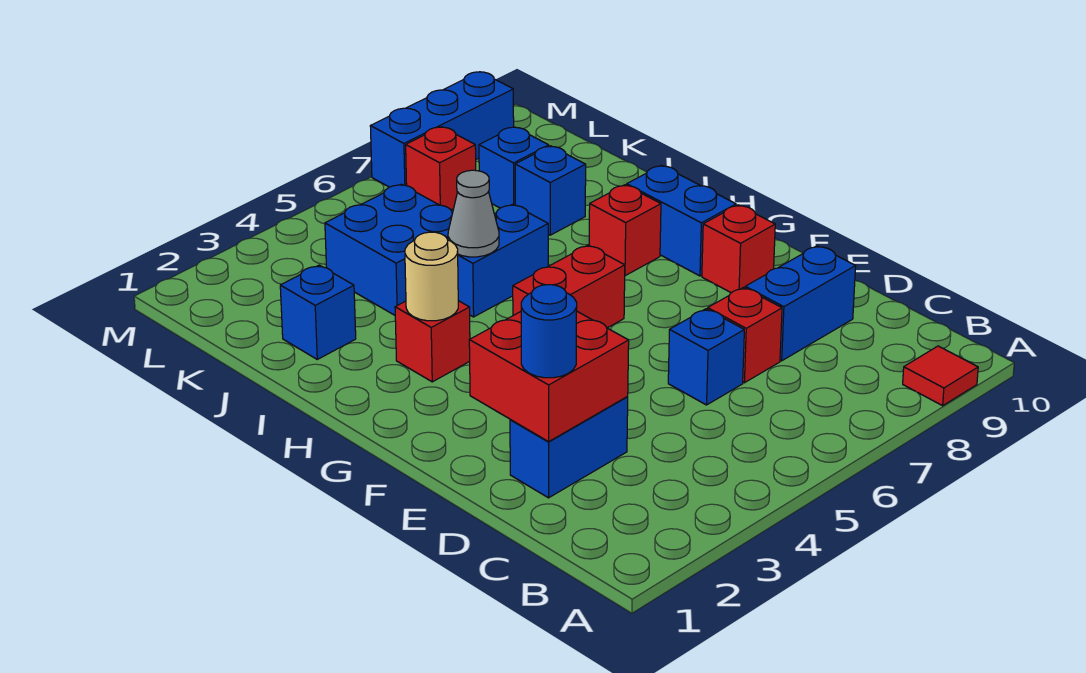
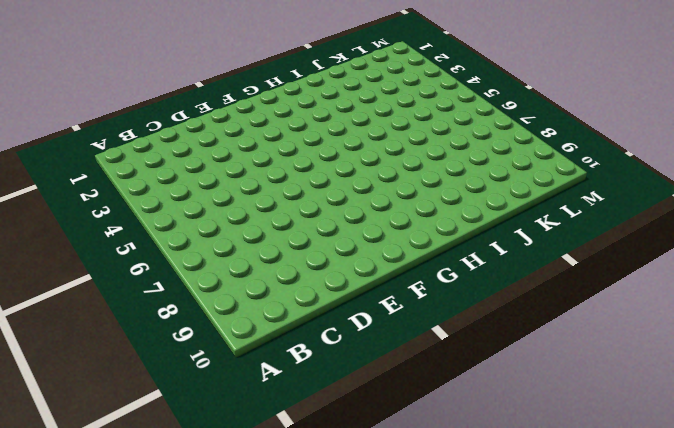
none -> red tile A9 level 1
none -> blue brick D2:D3 level 1
none -> blue brick D6 level 1

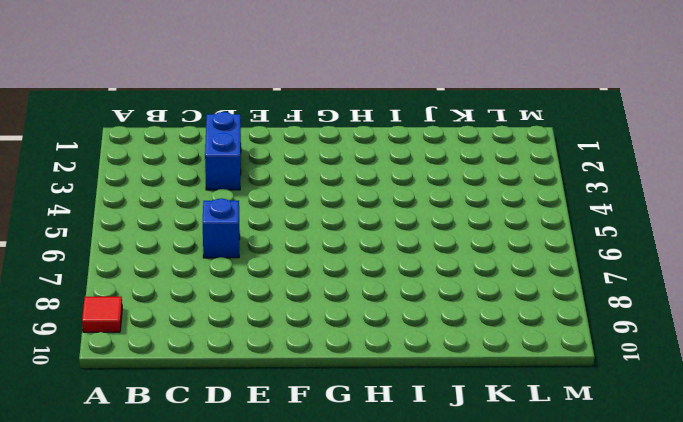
none -> red brick D7 level 1
none -> blue brick D8:D9 level 1
none -> red brick F9 level 1

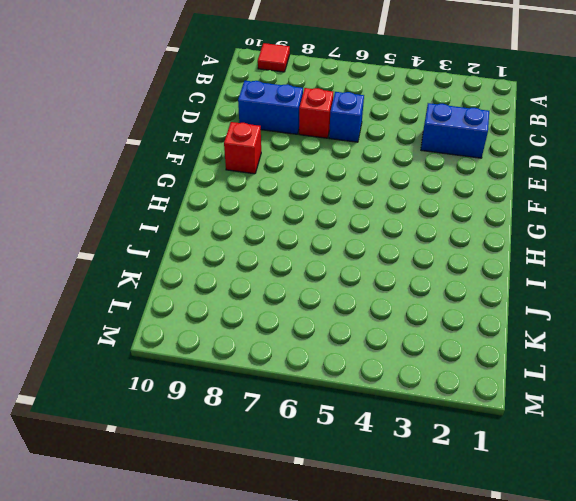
none -> red brick G5:G6 level 1
none -> blue brick G9:H9 level 1
none -> red brick H3 level 1

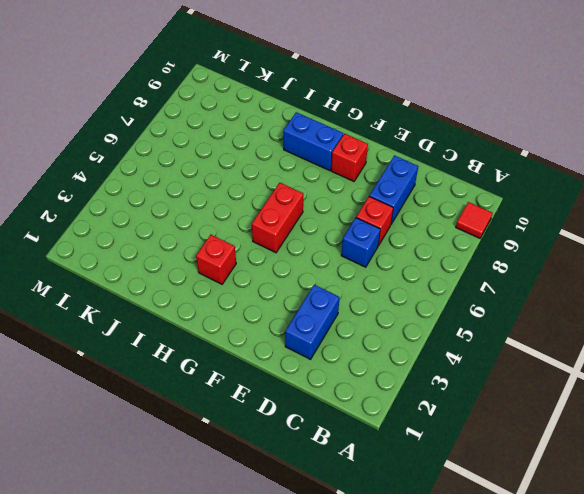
none -> red brick H8 level 1
none -> blue brick I5:I6 level 1
none -> blue brick J2 level 1

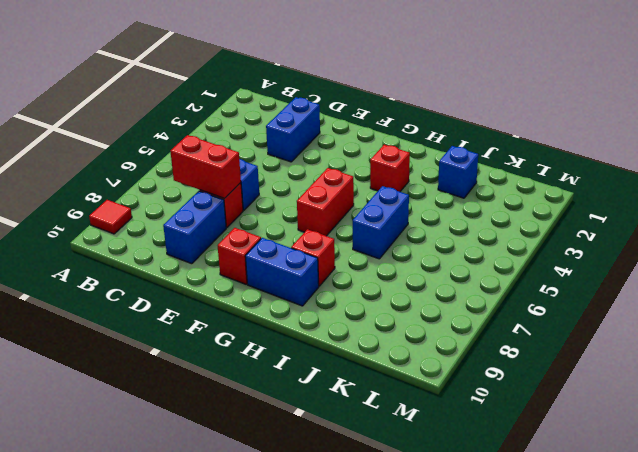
red brick C7:D7 level 2 -> none
none -> blue brick J4:K5 level 1
none -> blue brick J8 level 1
none -> blue brick K8 level 1

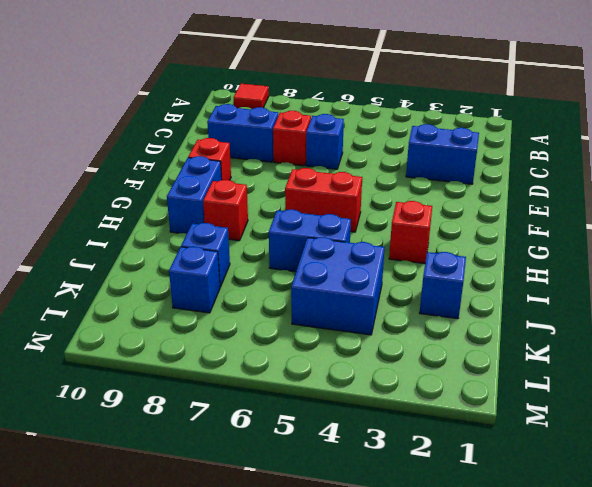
none -> red brick L7 level 1
none -> blue brick M7:M9 level 1
none -> red brick D2:E3 level 2

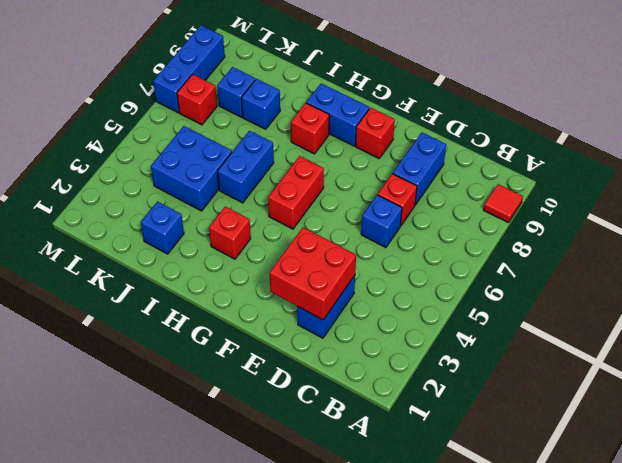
none -> tan round brick H3 level 2
none -> grey cone I5 level 2
none -> blue round brick D2 level 3

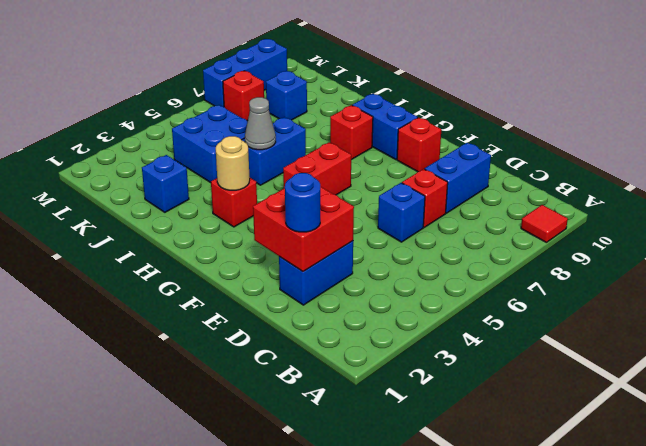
none -> blue brick J8 level 1

